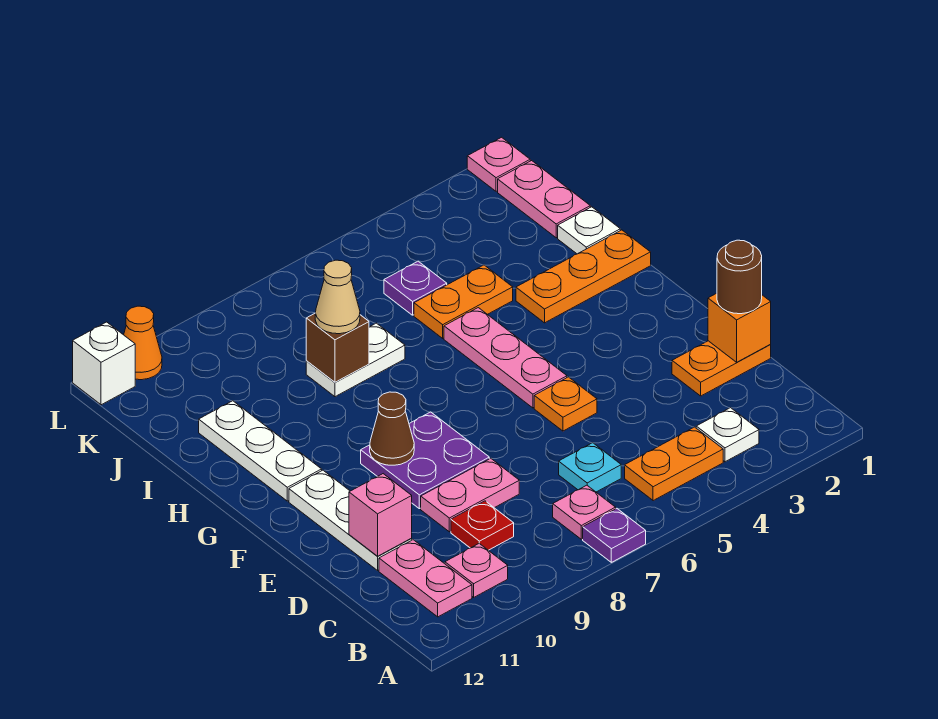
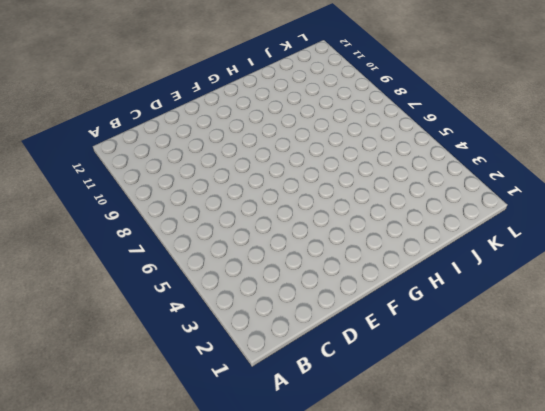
none -> purple plate A7 level 1
none -> white plate B3 level 1
none -> orange plate B4:B5 level 1
none -> pink plate B7 level 1

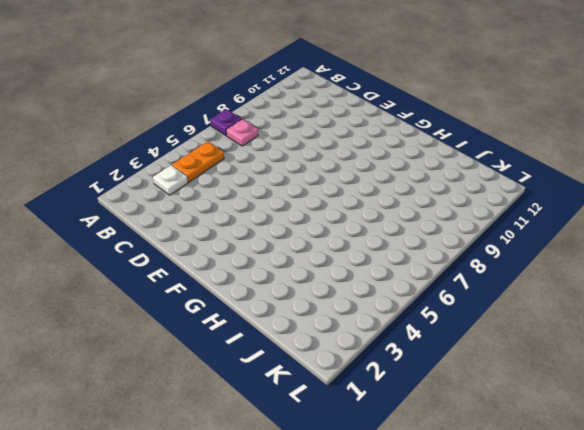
none -> pink plate B10 level 1
none -> pink plate B11:C11 level 1
none -> cyan plate C6 level 1
none -> red plate C9 level 1

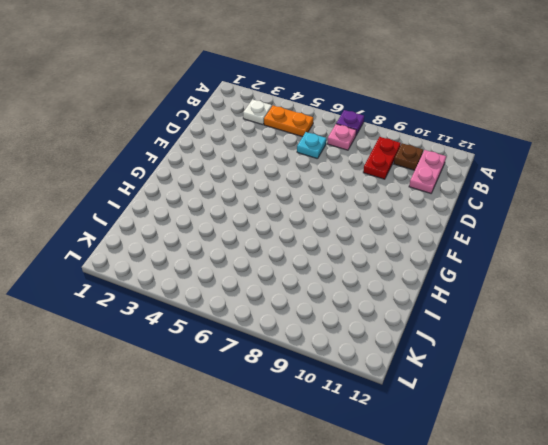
red plate B9:C9 level 1 -> red plate C9 level 1
brown plate B10 level 1 -> pink plate B10 level 1
none -> orange plate D1:D2 level 1
none -> pink plate D8:D9 level 1
none -> white plate D11:F11 level 1
none -> orange plate E5 level 1

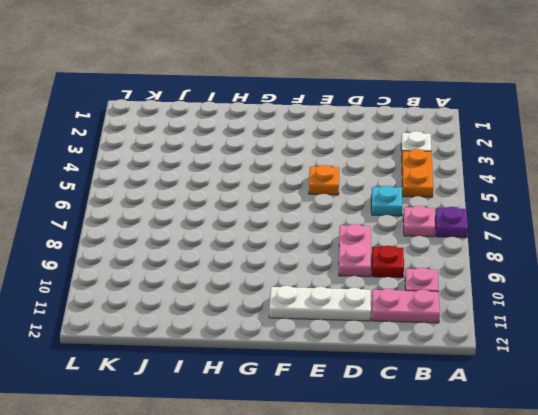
none -> orange plate D1:D2 level 1
none -> purple plate E8:F9 level 1
none -> pink plate F5:H5 level 1
none -> white plate G11:I11 level 1

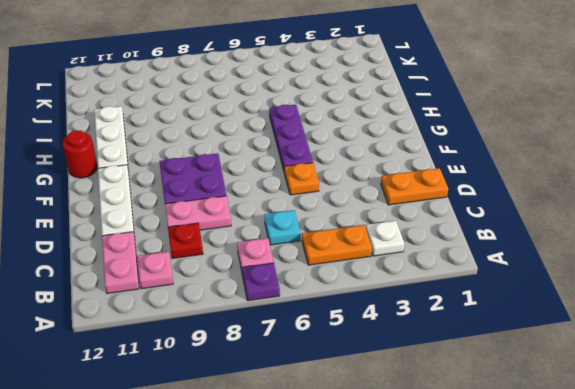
purple plate F5:H5 level 1 -> pink plate F5:H5 level 1
red round brick G12 level 1 -> none
none -> orange plate H1:H3 level 1
none -> white plate I1 level 1
none -> orange plate I4:I5 level 1
none -> white plate I7:I8 level 1

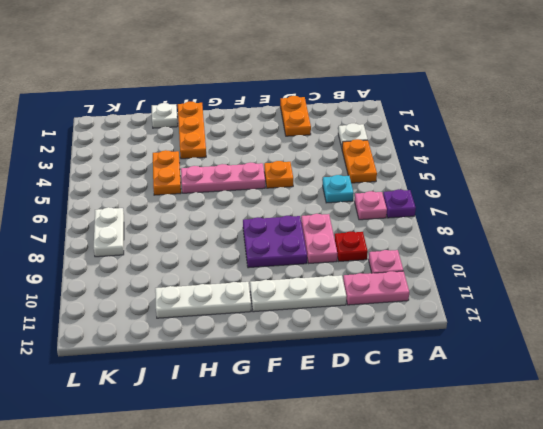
white plate K7:K8 level 1 -> white plate I7:I8 level 1
none -> pink plate J1:K1 level 1
none -> purple plate J5 level 1
none -> pink plate L1 level 1
none -> orange cone L11 level 1

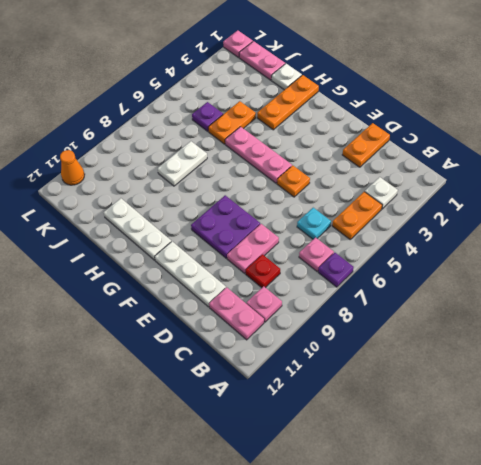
none -> white brick L12 level 1
none -> orange brick D1 level 2
none -> pink brick D11 level 2
none -> brown cone F9 level 2

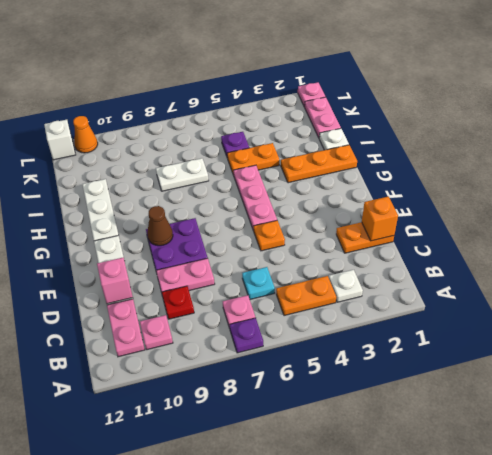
none -> brown brick I8 level 2
none -> brown round brick D1 level 3
none -> tan cone I8 level 3

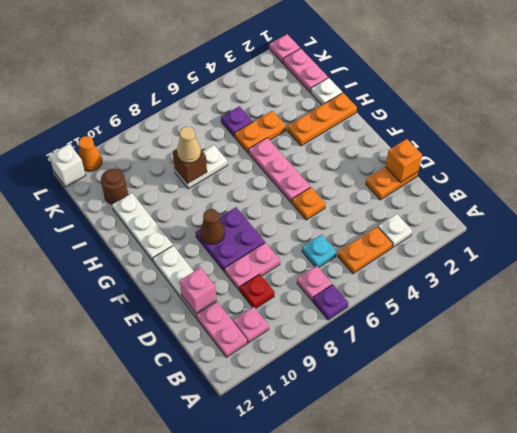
brown round brick J11 level 1 -> brown round brick D1 level 3

